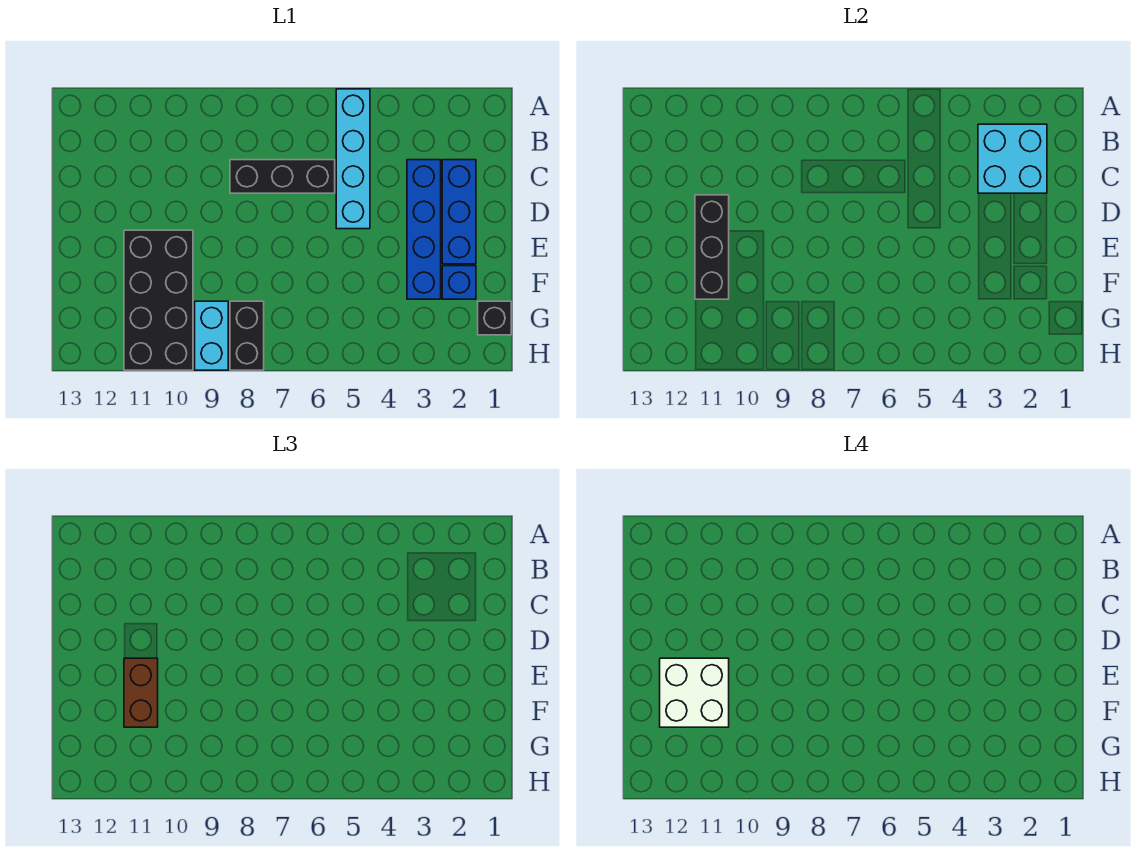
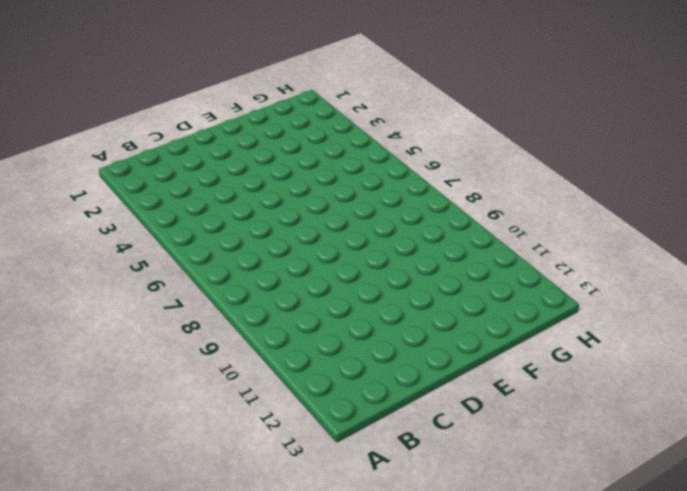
none -> cyan brick A5:D5 level 1
none -> blue brick C2:E2 level 1
none -> blue brick C3:F3 level 1

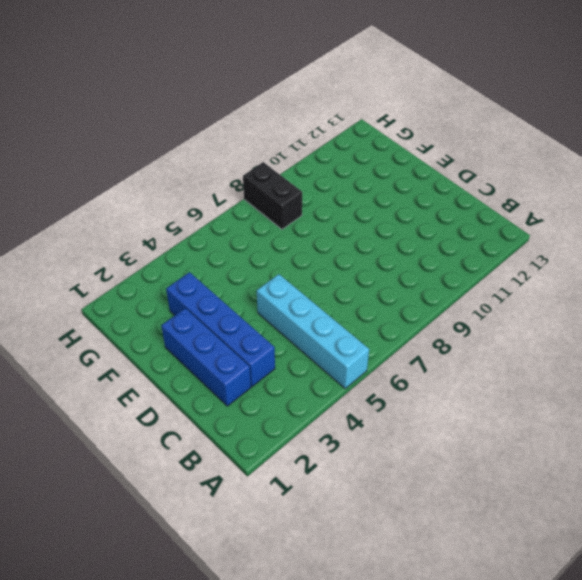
none -> black brick C6:C8 level 1
none -> black brick E10:H11 level 1
none -> blue brick F2 level 1

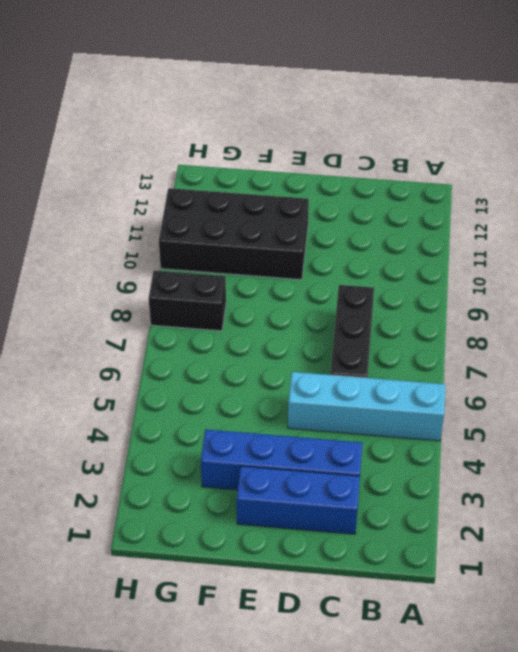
none -> blue brick F2 level 1
none -> black brick G1 level 1
none -> cyan brick G9:H9 level 1

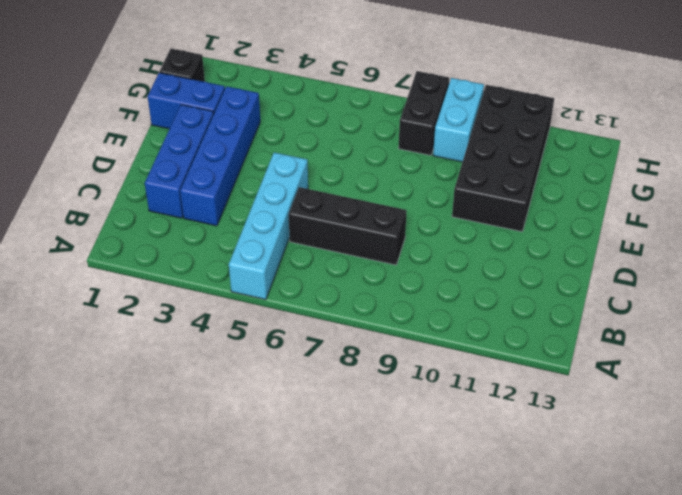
blue brick F1:F2 level 1 -> blue brick F2 level 1
none -> cyan brick B2:C3 level 2
none -> black brick D11:F11 level 2
none -> brown brick E11:F11 level 3

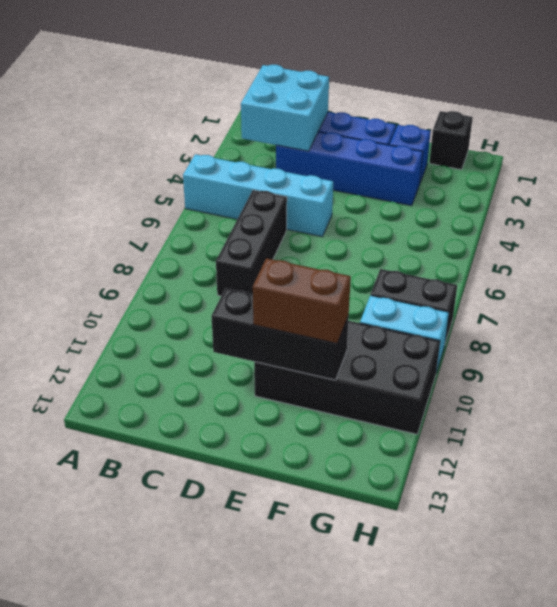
none -> white brick E11:F12 level 4

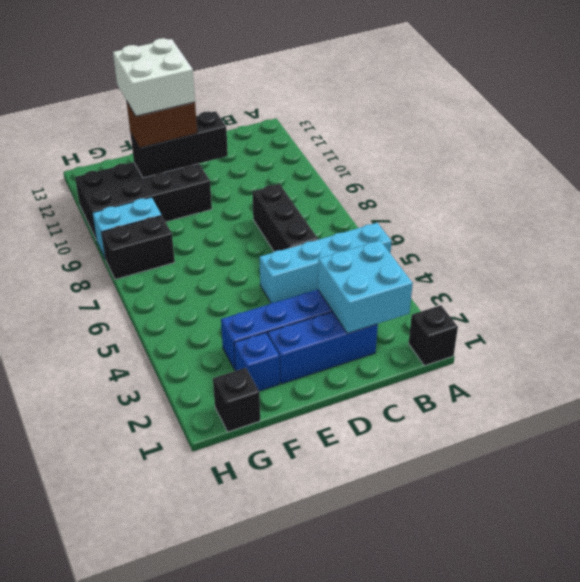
black brick A1 level 1 -> none

